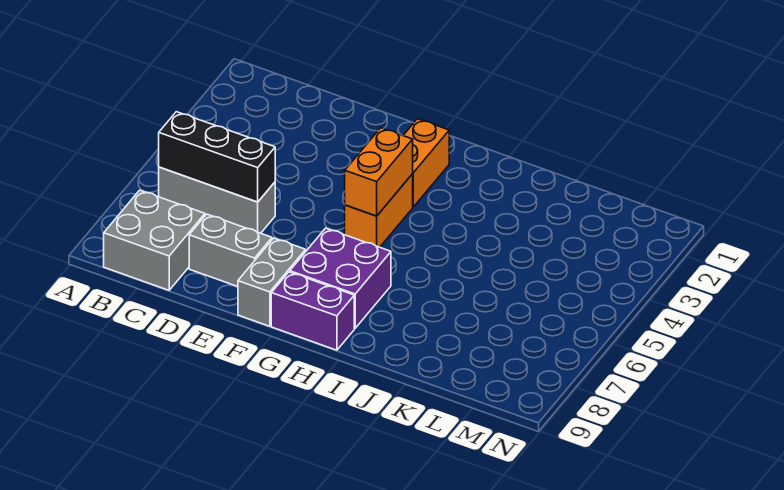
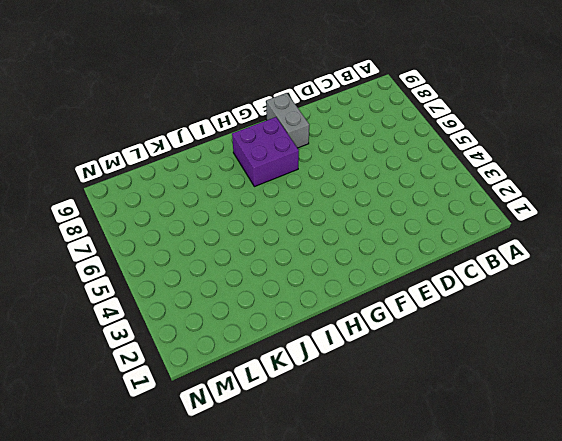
none -> grey brick B6:D6 level 1
none -> grey brick B8:C9 level 1

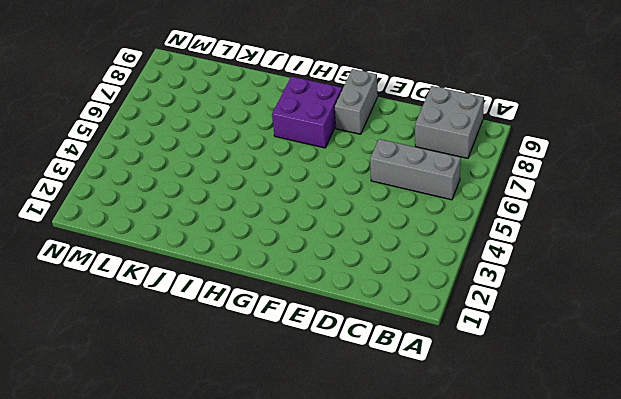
none -> grey brick D8:E8 level 1
none -> orange brick G2:G3 level 1

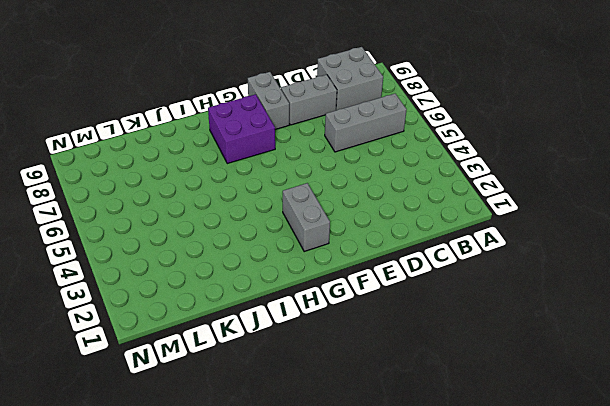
grey brick G2:G3 level 1 -> orange brick G2:G3 level 1
none -> orange brick G4:G5 level 1
none -> purple brick G9:H9 level 1

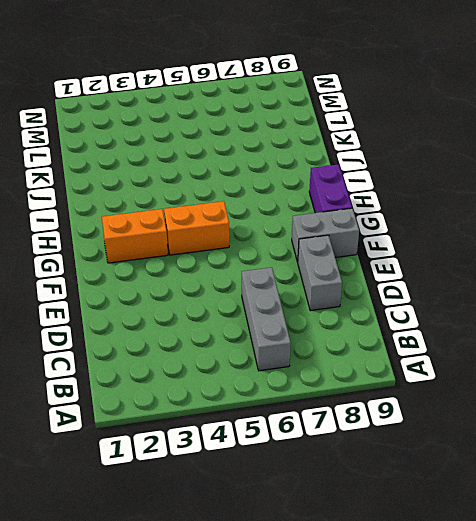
none -> grey brick B8:C9 level 1
none -> purple brick G7:H8 level 1

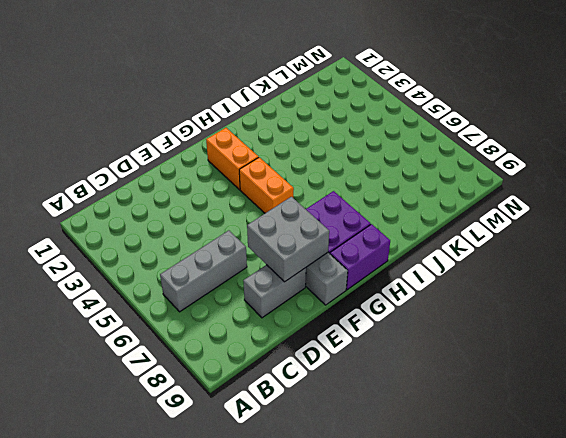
grey brick E7:F8 level 2 -> grey brick B8:C9 level 1
none -> black brick B6:D6 level 2
none -> orange brick G4:G5 level 2

